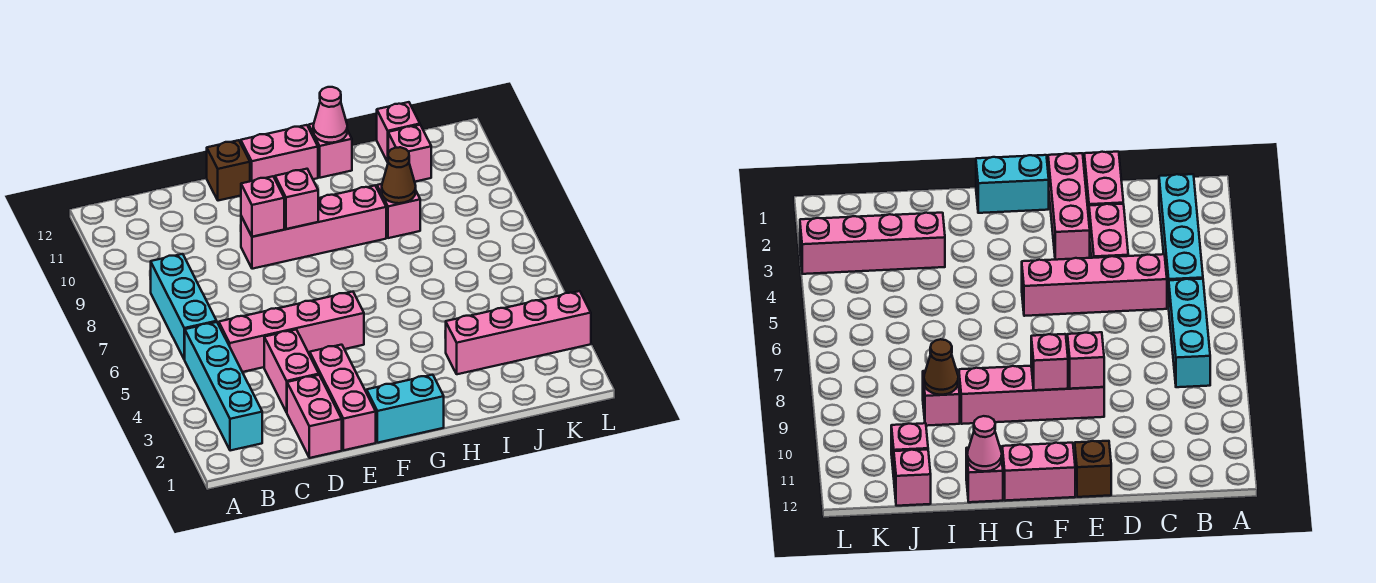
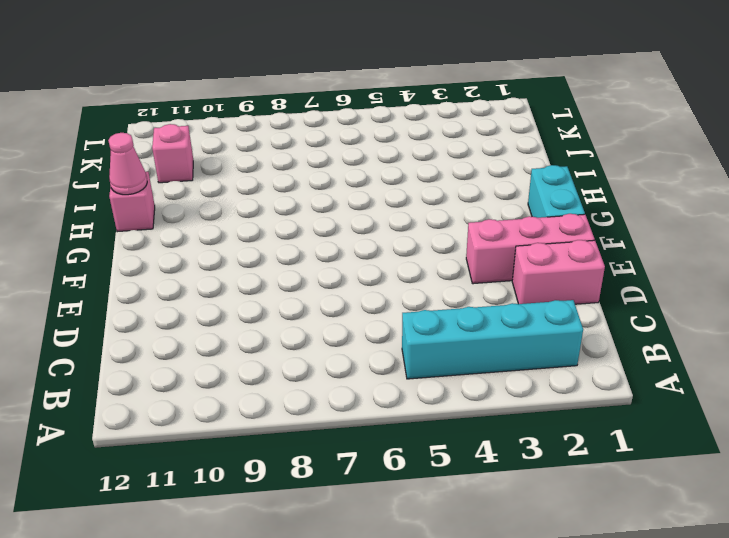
none -> cyan brick B6:B8 level 1
none -> pink brick C5:F5 level 1
none -> pink brick D3:D4 level 1

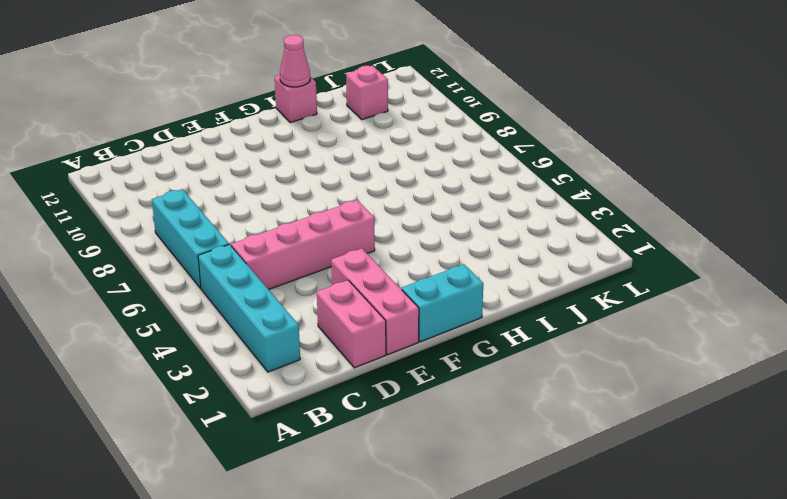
none -> pink brick D3:D4 level 1
none -> pink brick E9:H9 level 1
none -> brown brick E12 level 1

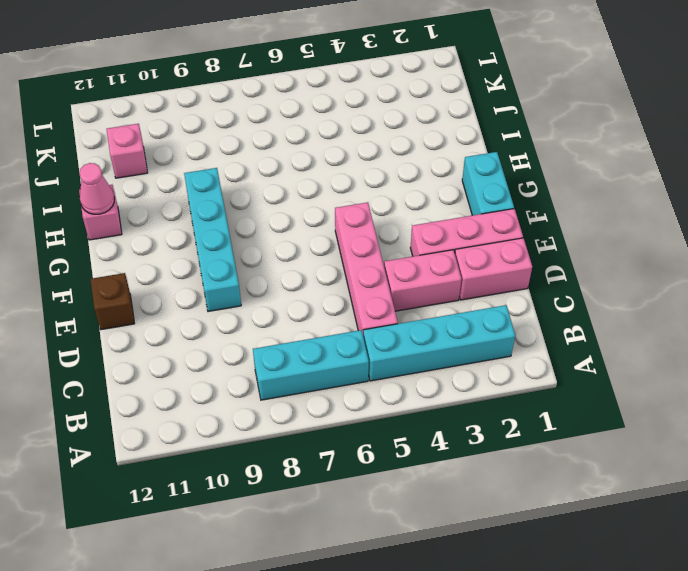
cyan brick E9:H9 level 1 -> pink brick E9:H9 level 1
none -> pink brick F12:G12 level 1
none -> pink brick I3:L3 level 1
none -> pink brick I9 level 1

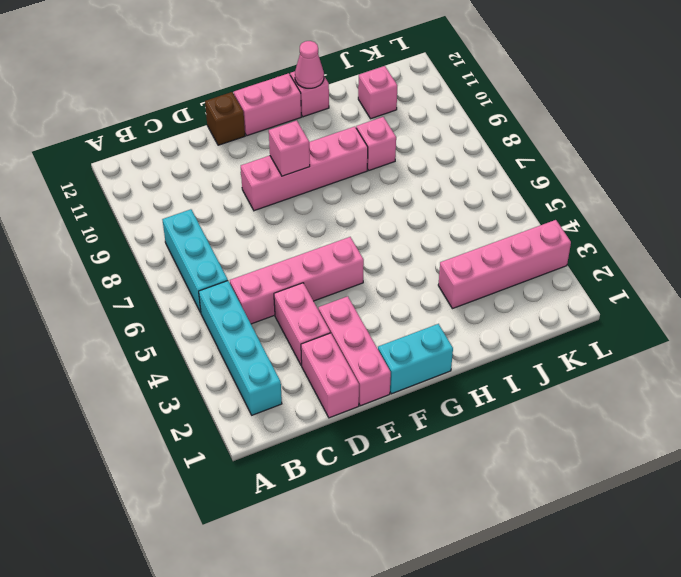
none -> pink brick J12 level 1
none -> pink brick E9 level 2
none -> brown cone I9 level 2

